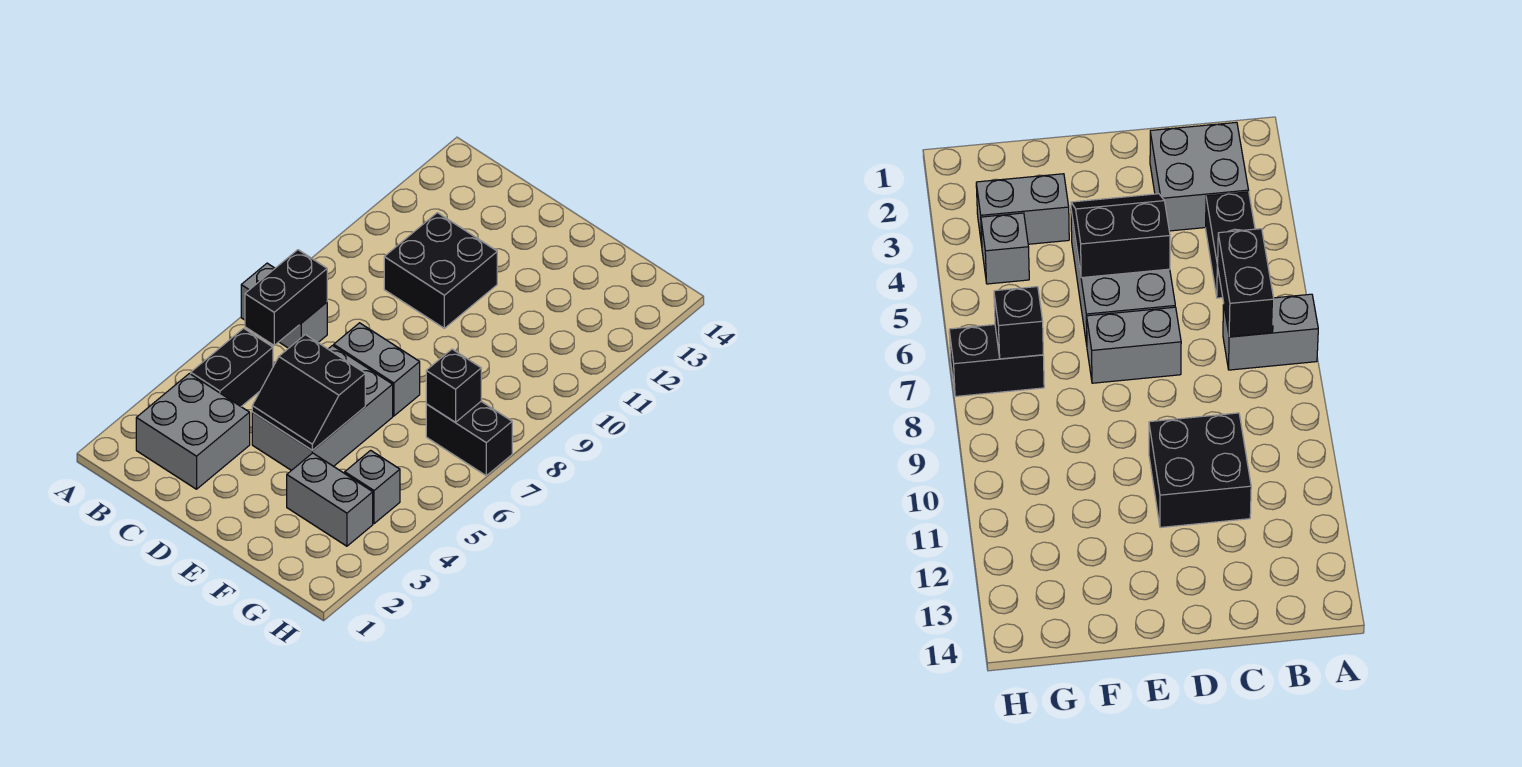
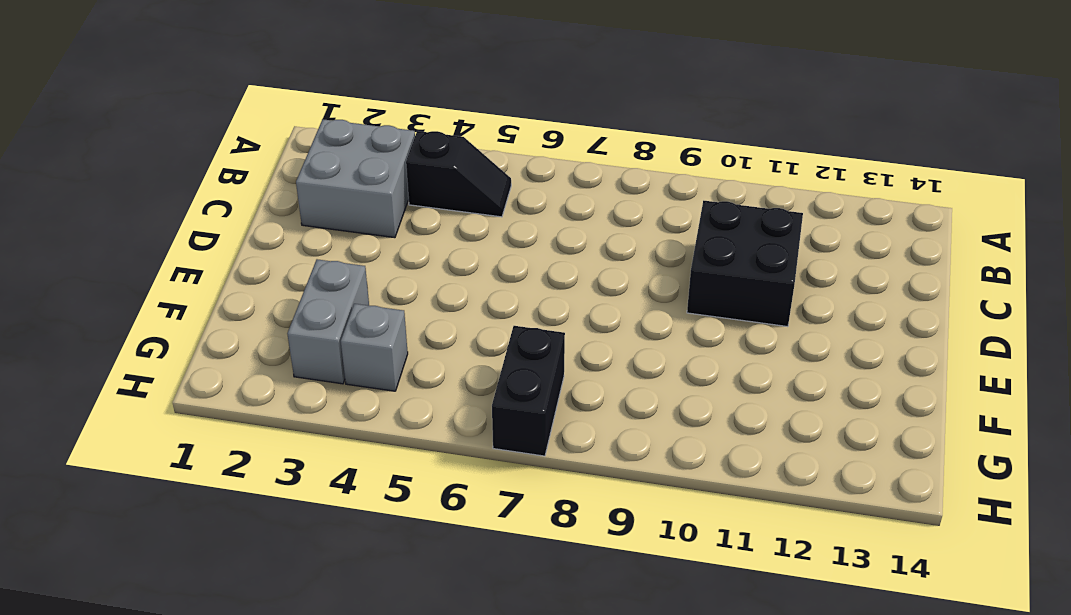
black slope B4:B5 level 1 top 4 -> black brick B4:B5 level 1
none -> grey brick A7:B7 level 1
none -> grey brick D4:E6 level 1
none -> grey brick D7:E7 level 1

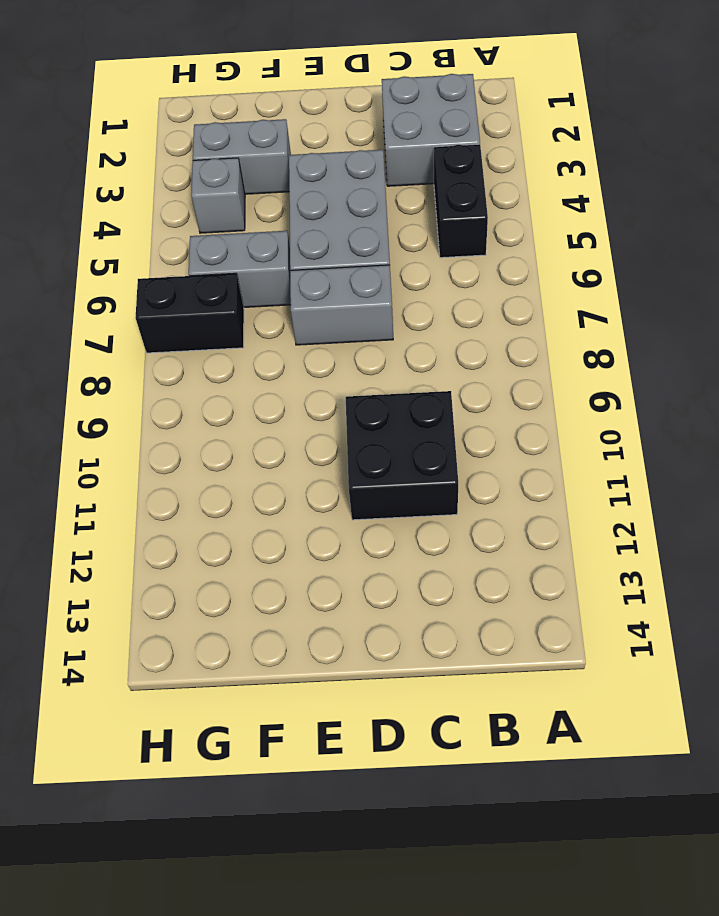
grey brick F6:G6 level 1 -> grey brick A7:B7 level 1
none -> black brick B6:B7 level 2
none -> black slope D4:E5 level 2 top 5
none -> black brick G7 level 2

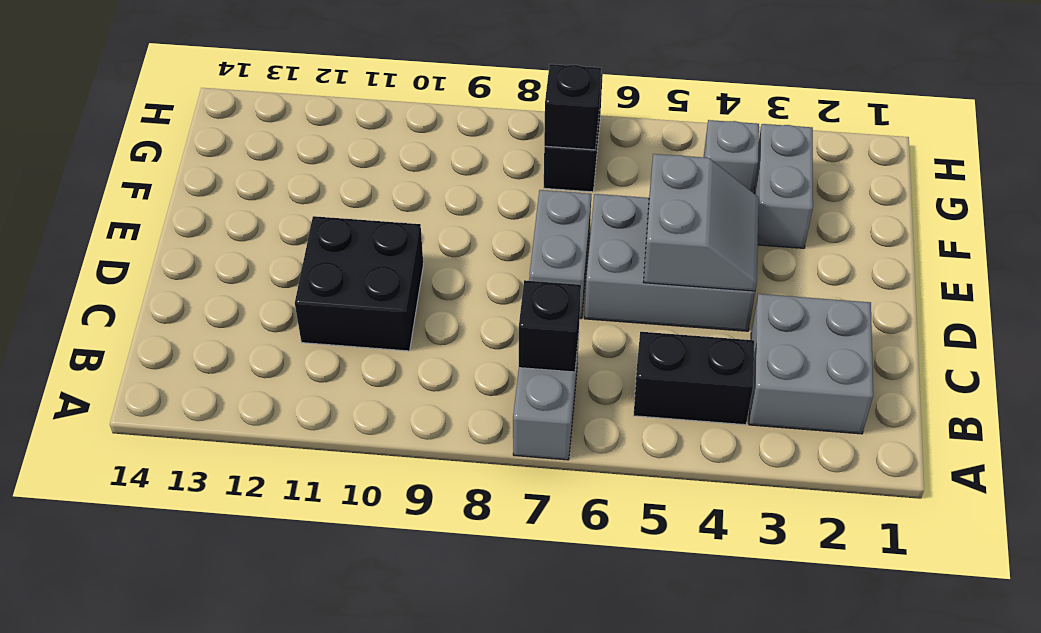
black brick B7 level 2 -> black brick B6:B7 level 2
grey slope D4:E5 level 2 top 5 -> black slope D4:E5 level 2 top 5

